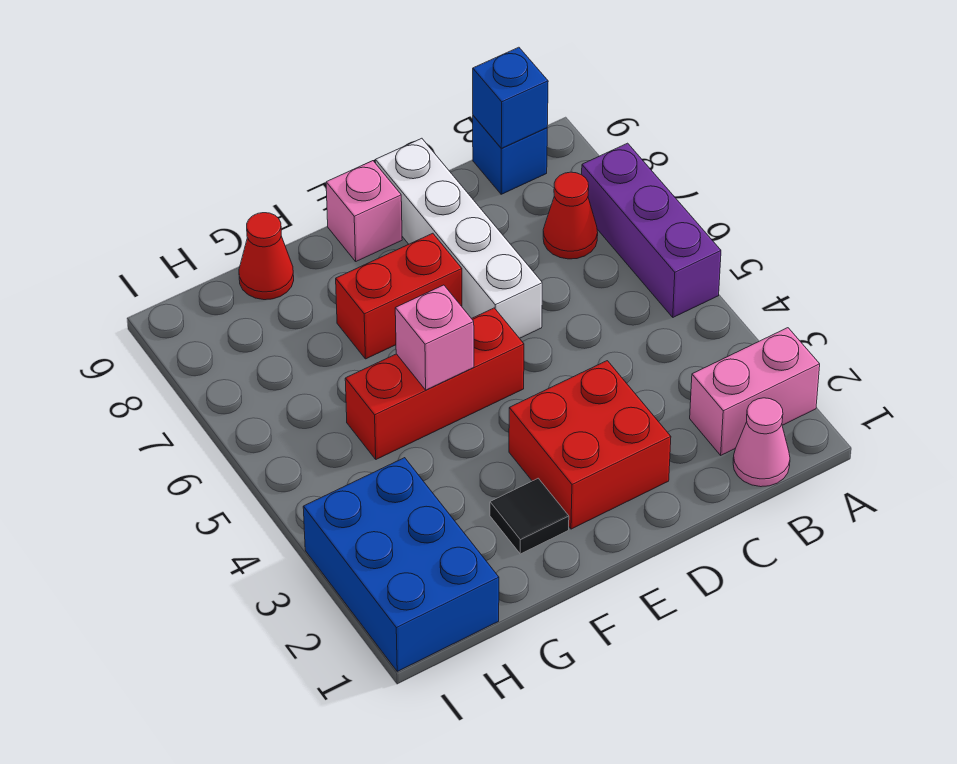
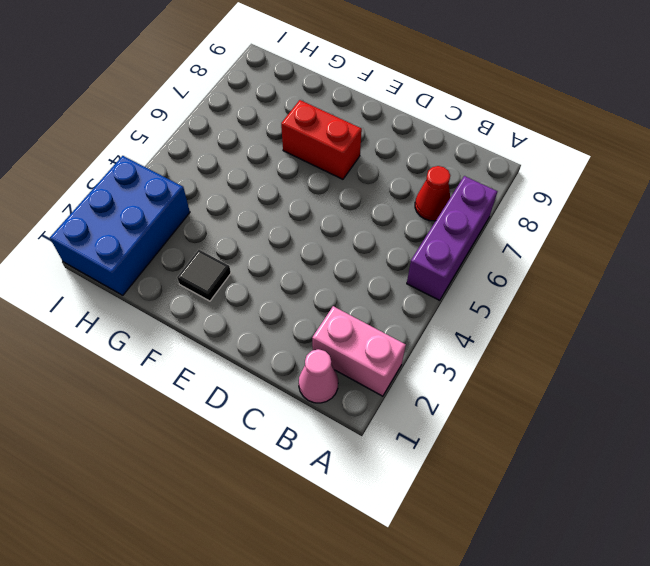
none -> blue brick B9 level 1
none -> red brick D2:E3 level 1
none -> white brick D6:D9 level 1

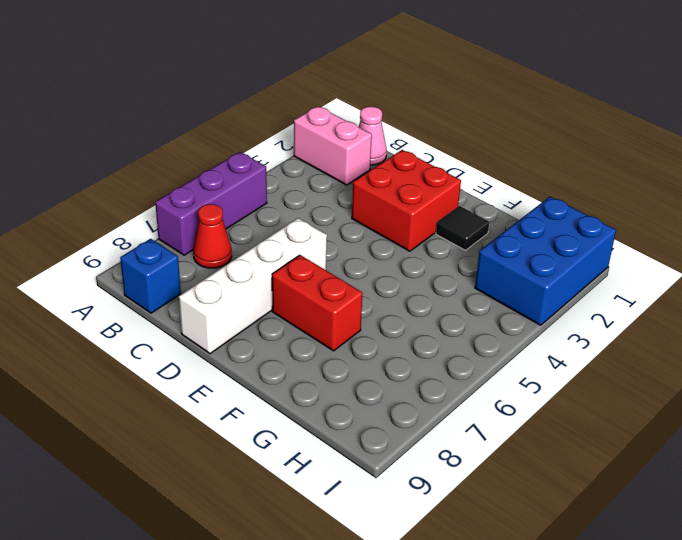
none -> red brick E5:G5 level 1
none -> pink brick E9 level 1
none -> red cone G9 level 1

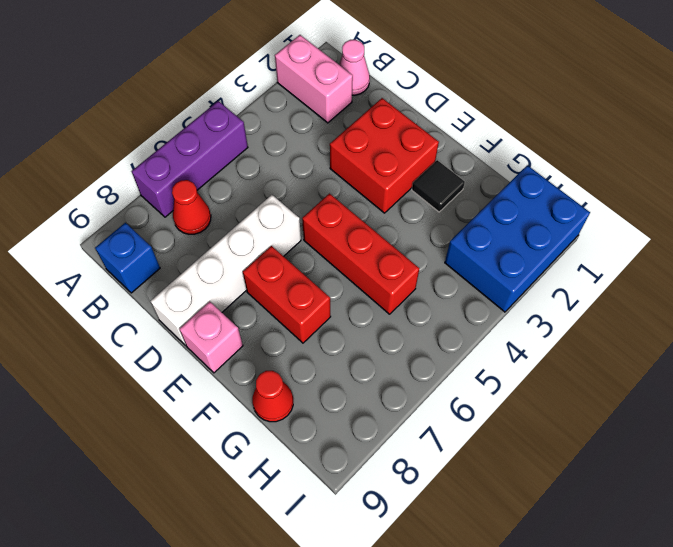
none -> blue brick B9 level 2
none -> pink brick F5 level 2

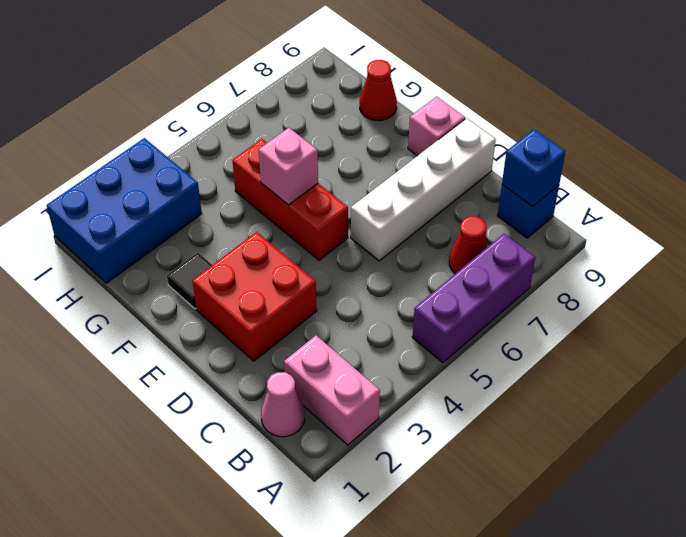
none -> red brick E7:F7 level 1

